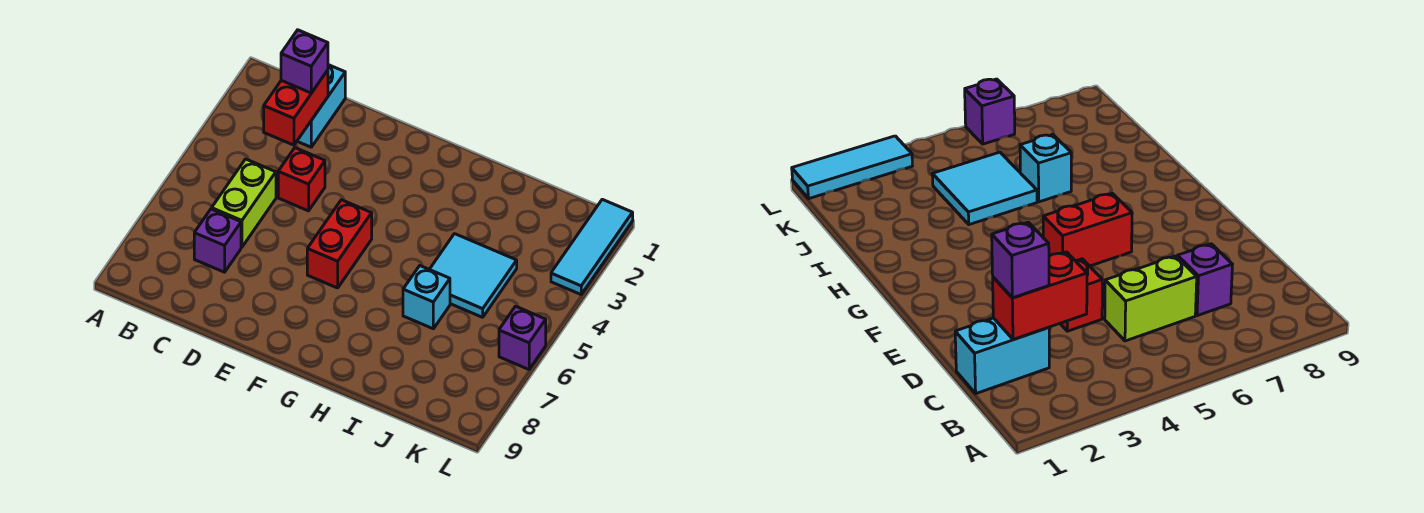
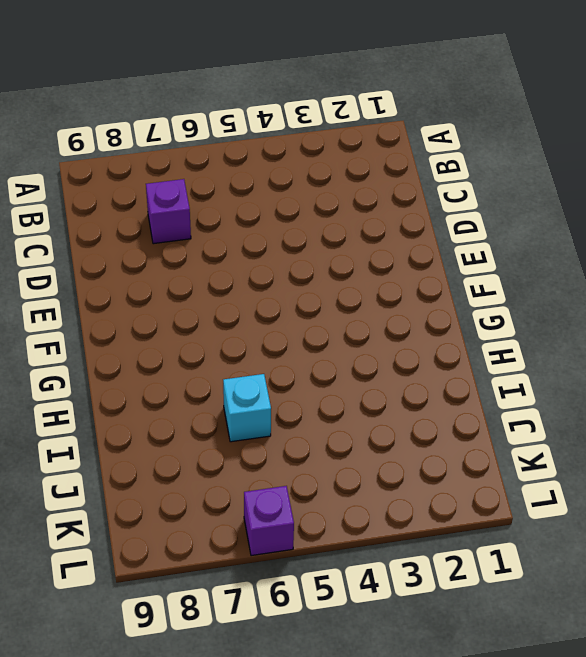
none -> cyan brick C1:C2 level 1
none -> lime brick C5:C6 level 1

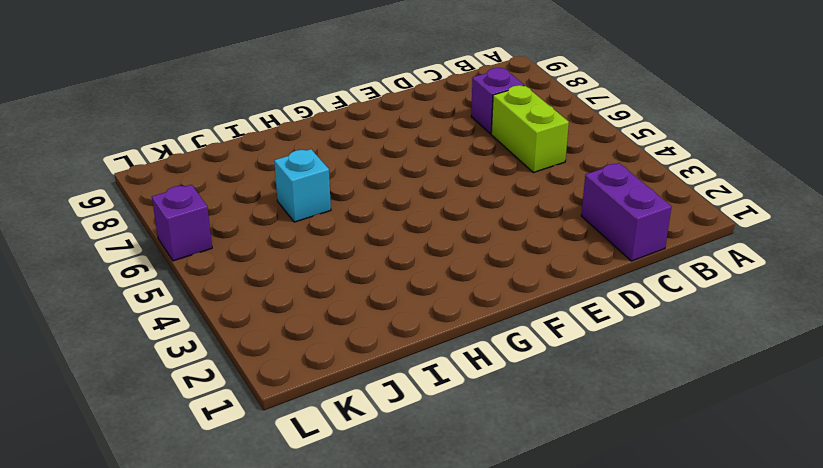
purple brick C1:C2 level 1 -> cyan brick C1:C2 level 1
none -> red brick D4 level 1
none -> red brick F5:F6 level 1

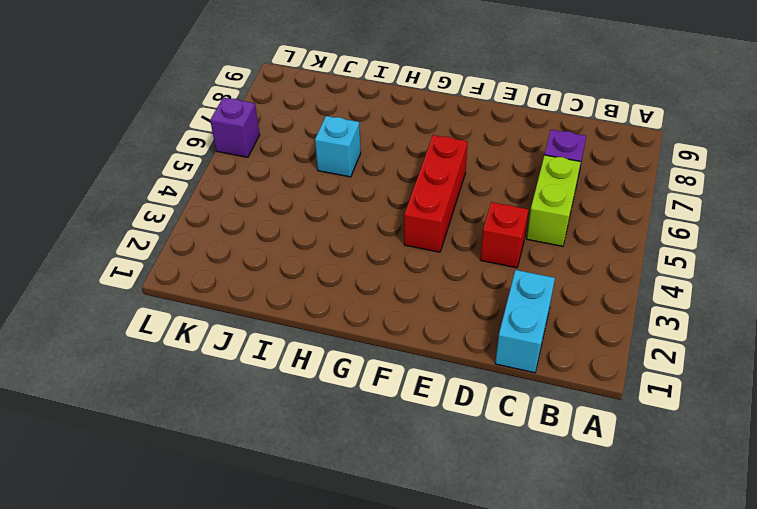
red brick F4:F6 level 1 -> red brick F5:F6 level 1
none -> cyan tile I4:J5 level 1
none -> cyan tile L1:L3 level 1

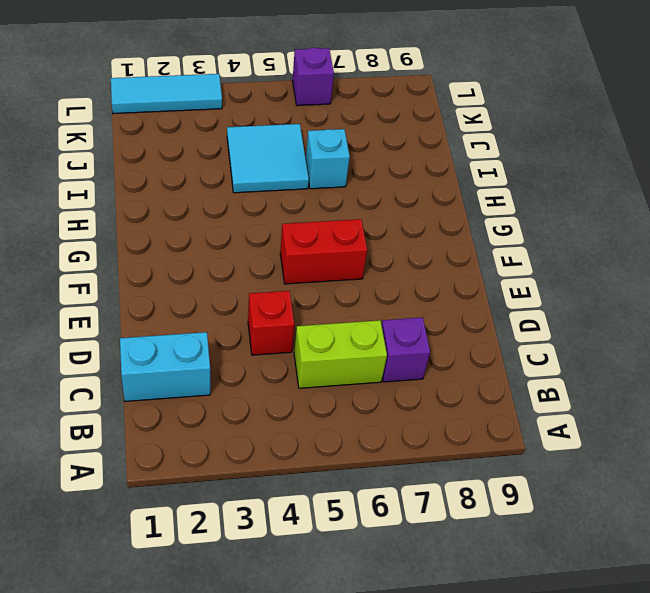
none -> red brick C2:C3 level 2
none -> purple brick C2 level 3

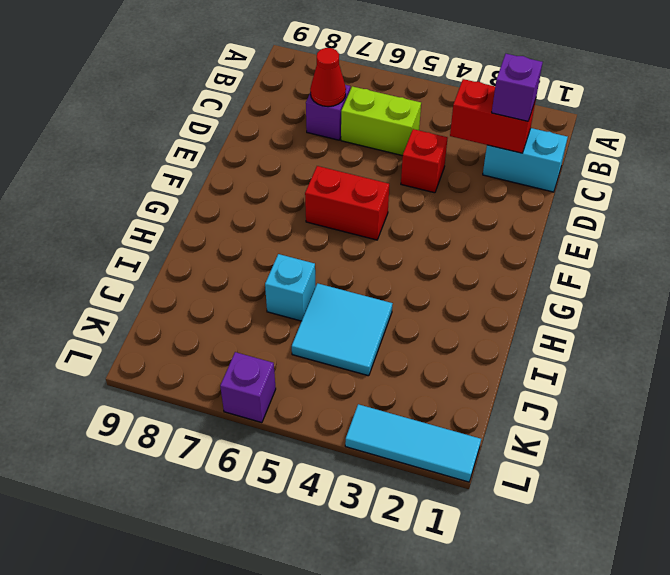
red cone C7 level 2 -> none

